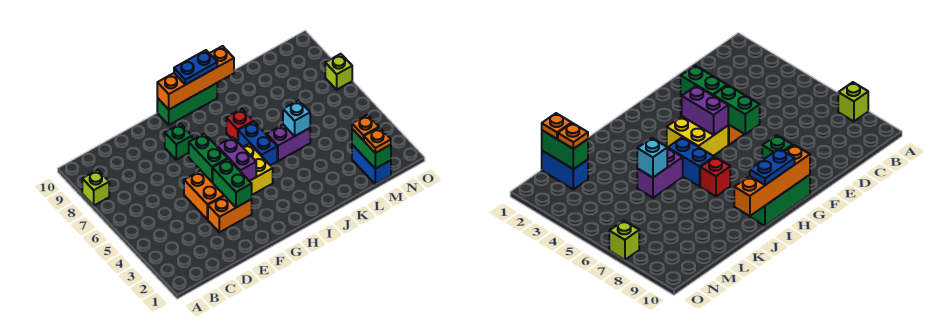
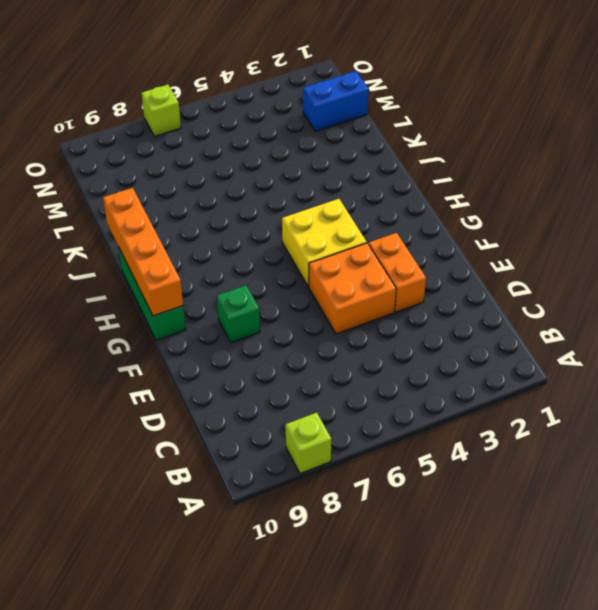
none -> blue brick I5:I6 level 1
none -> red brick I7 level 1
none -> purple brick J5:K5 level 1

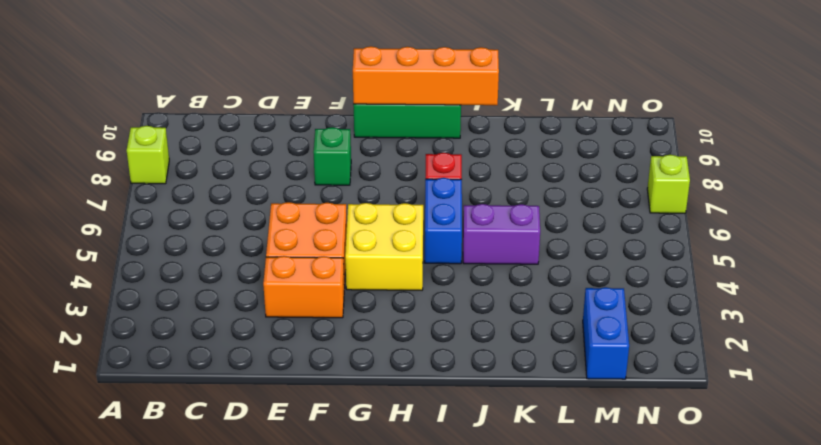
none -> green brick F3:F4 level 2
none -> green brick F5:F6 level 2
none -> purple brick G4:G5 level 2

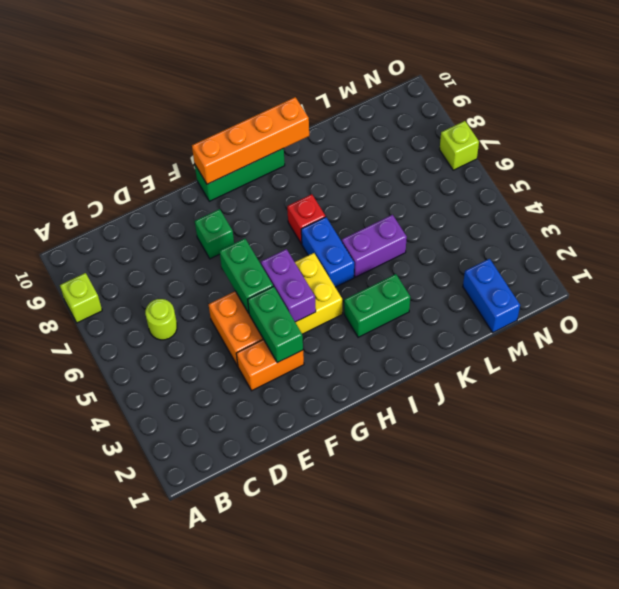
lime round brick C6 level 1 -> none
green brick I3:J3 level 1 -> green brick M1:M2 level 2
none -> cyan brick K5 level 2
none -> blue plate H10:I10 level 3
none -> orange plate M1 level 3

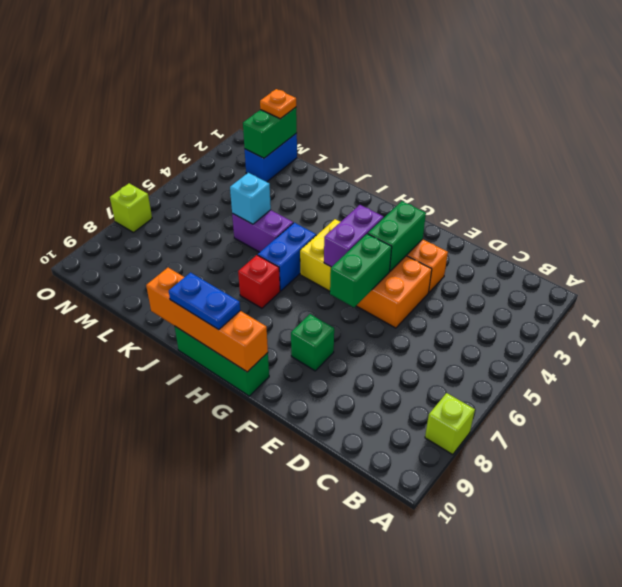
none -> orange plate M2 level 3

